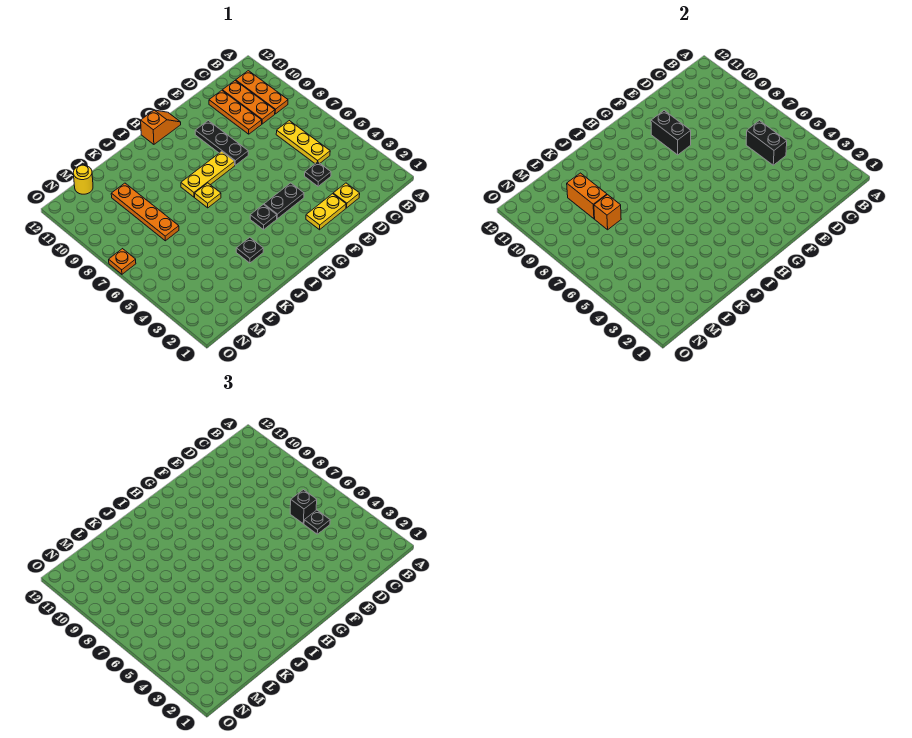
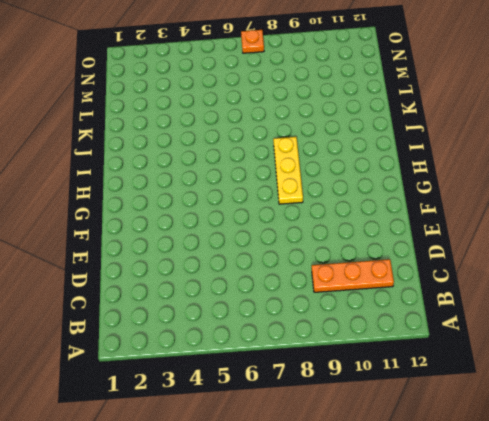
none -> orange plate B9:B11 level 1
none -> yellow plate C5:C7 level 1
none -> yellow plate D2 level 1

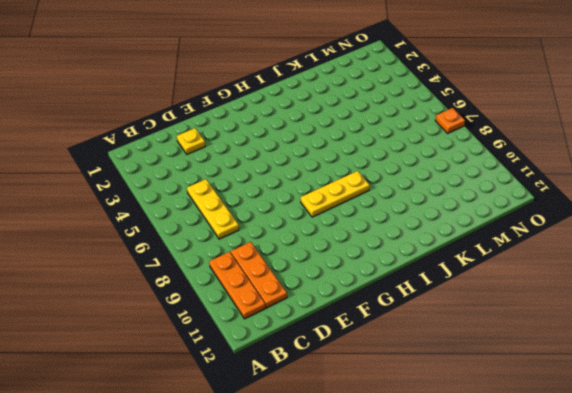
none -> black plate D4 level 1
none -> orange plate D9:D11 level 1
none -> yellow plate E2:F2 level 1

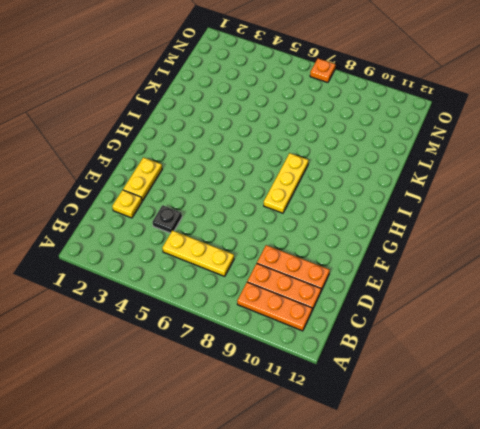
none -> black plate F4:G4 level 1
none -> black plate F8:F10 level 1
none -> orange slope G12:H12 level 1 top H

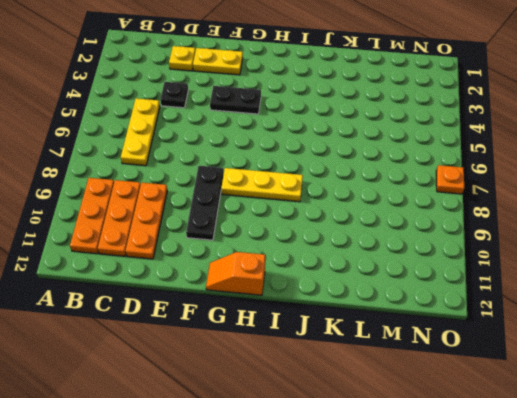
none -> black plate H4 level 1
none -> yellow plate I7 level 1
none -> black plate J3 level 1

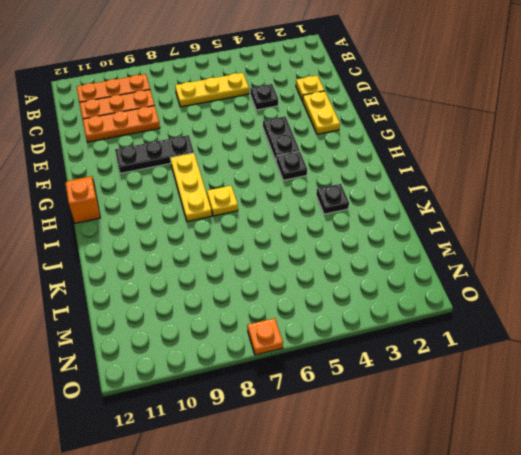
none -> orange plate L7:L10 level 1
none -> yellow round brick M12 level 1
none -> black brick C5:C6 level 2

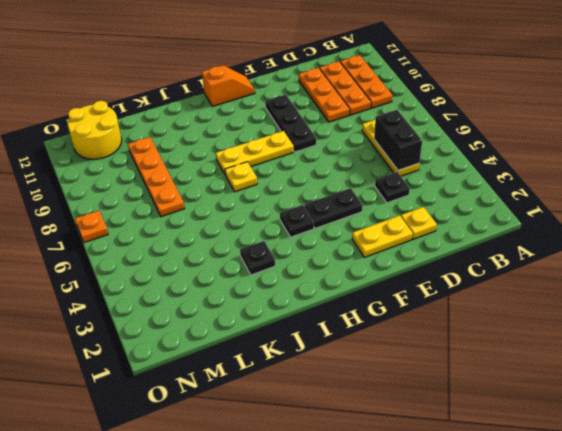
yellow round brick M11:N12 level 1 -> yellow round brick M12 level 1
none -> black brick F9:F10 level 2
none -> orange brick L8 level 2
none -> orange brick L9:L10 level 2

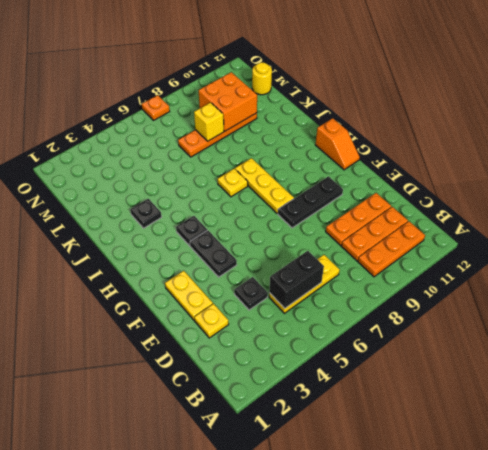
yellow brick L8 level 2 -> orange brick L8 level 2
orange brick L9:M10 level 2 -> orange brick L9:L10 level 2
none -> black brick F9:F10 level 2
none -> black plate C5 level 3
none -> black brick C6 level 3

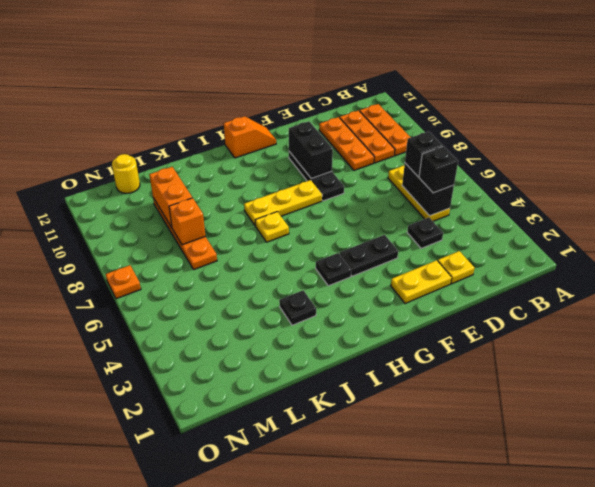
black brick C5 level 3 -> black plate C5 level 3

